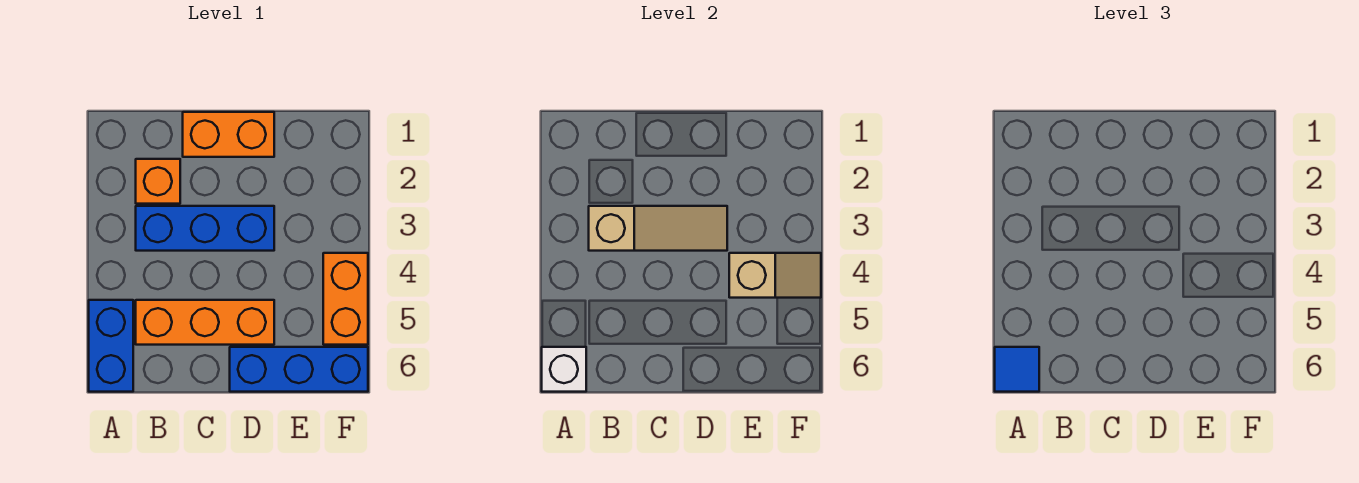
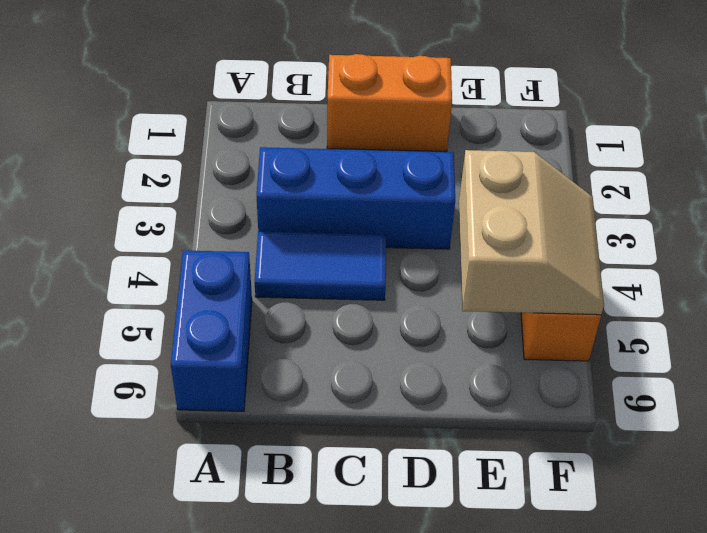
blue tile B4:C4 level 1 -> none
tan slope E4:F5 level 2 top E -> tan slope E4:F4 level 2 top E
none -> orange brick B2 level 1
none -> orange brick B5:D5 level 1

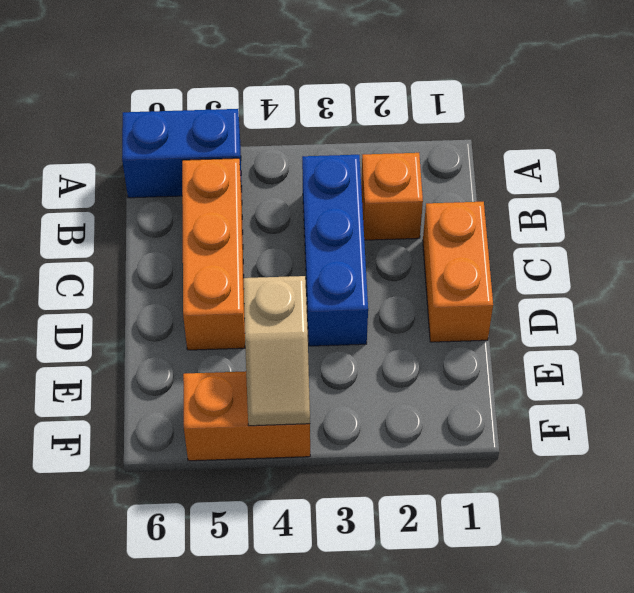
none -> blue brick D6:F6 level 1
none -> white brick A6 level 2

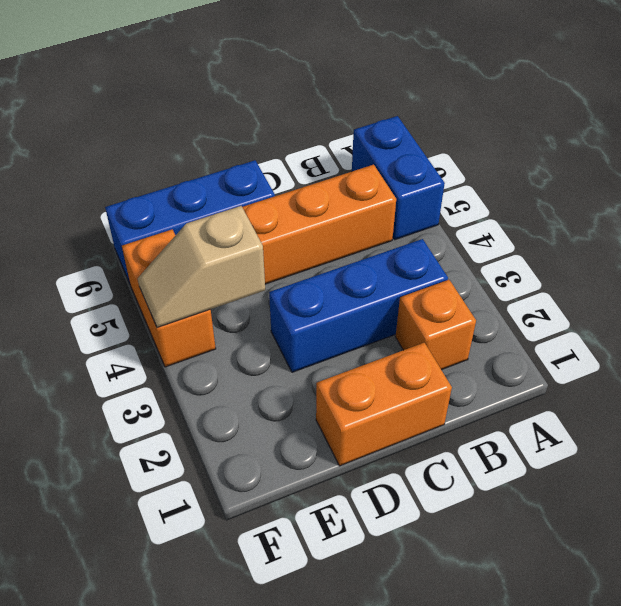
none -> white brick A6 level 2
none -> tan slope B3:D3 level 2 top B

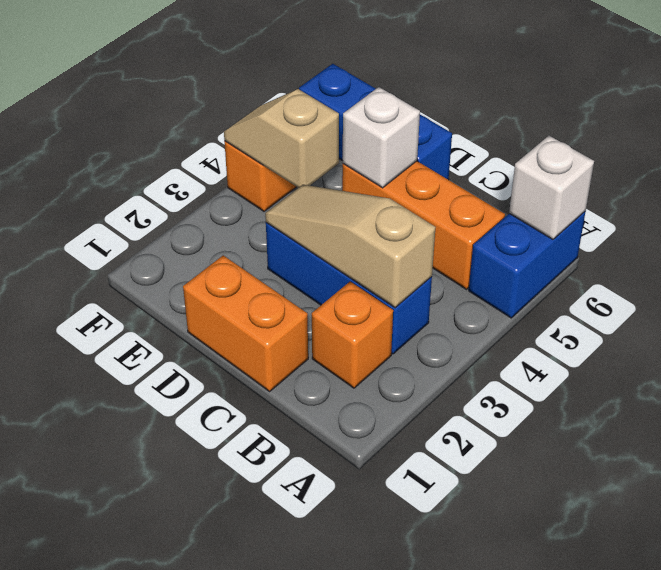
white brick D5 level 2 -> none
none -> blue tile A6 level 3

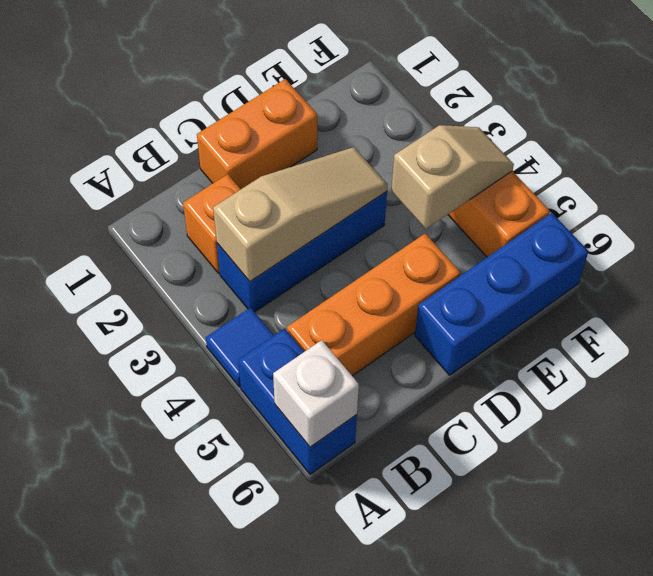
blue tile A4 level 1 -> blue tile A6 level 3

